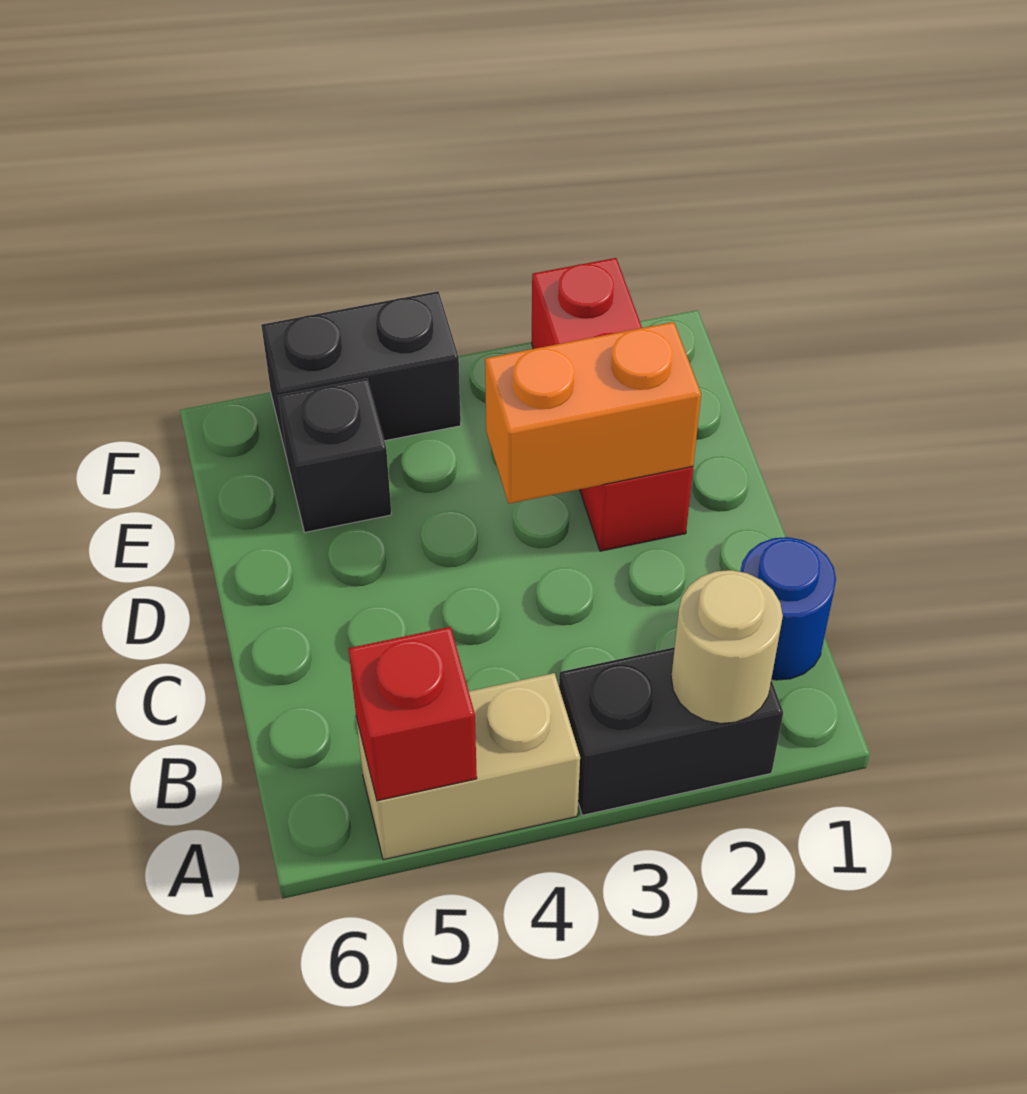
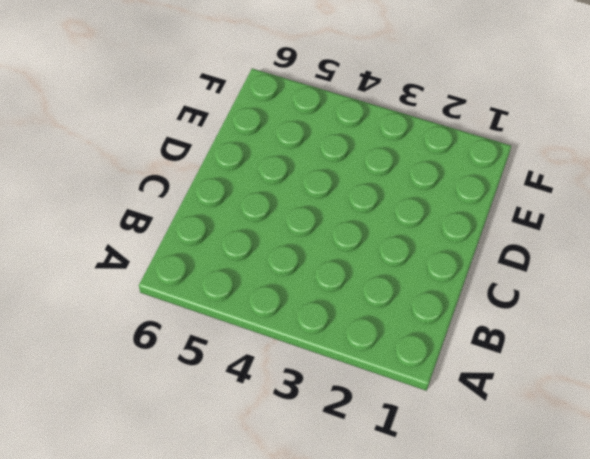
none -> black brick A2:A3 level 1
none -> tan brick A4:A5 level 1

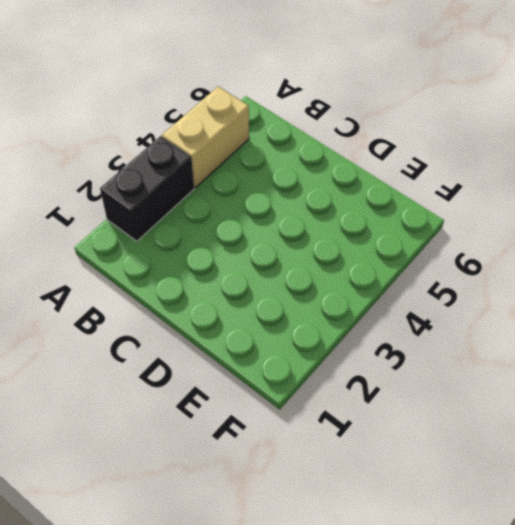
none -> blue round brick B1 level 1
none -> red brick D2:F2 level 1

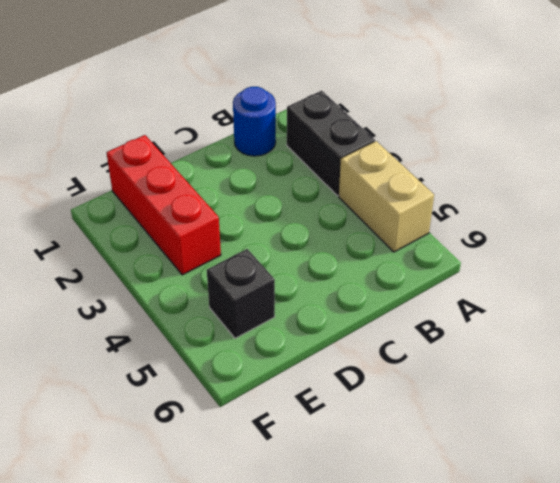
red brick E1:E3 level 1 -> red brick D2:F2 level 1
none -> black brick F4:F5 level 1
none -> tan round brick A2 level 2

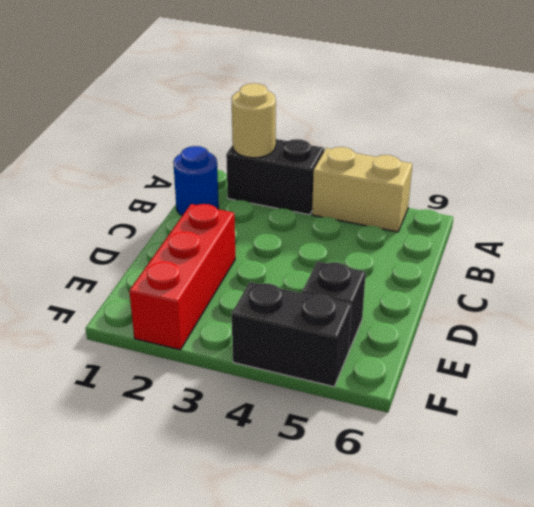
none -> red brick A5 level 2
none -> orange brick D2:D3 level 2

